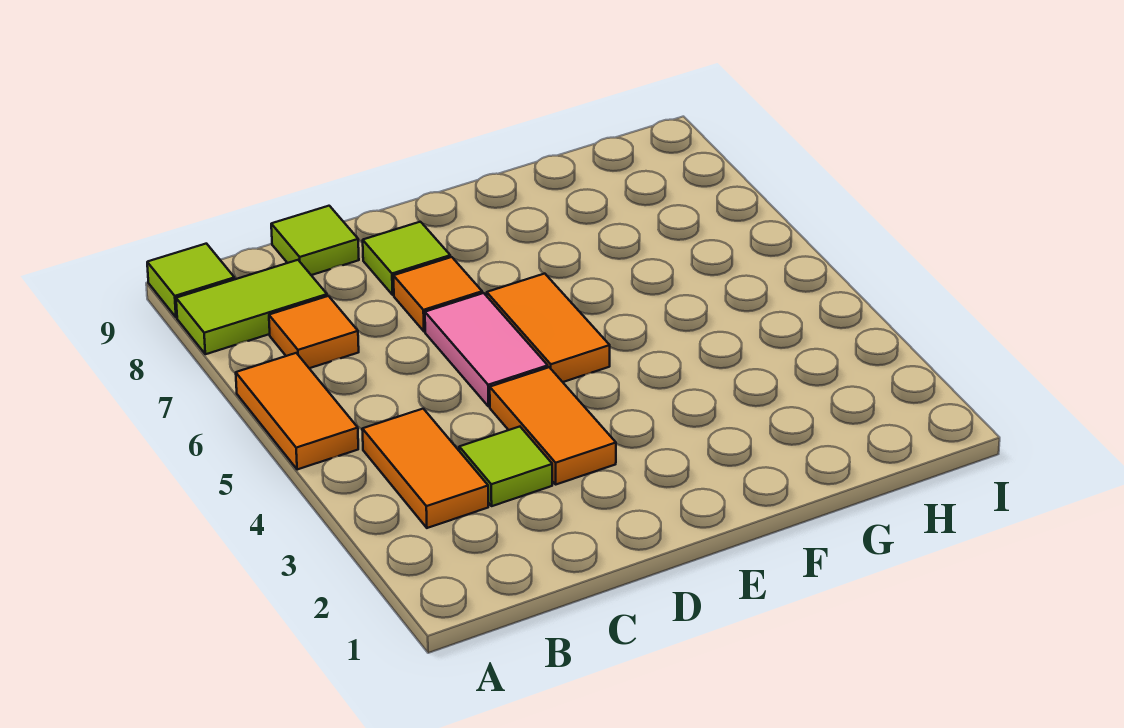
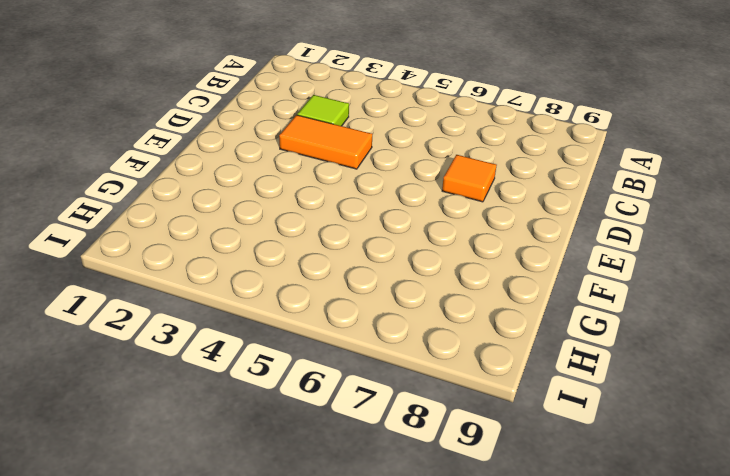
none -> orange tile A5:A6 level 1
none -> lime tile A8:B8 level 1
none -> lime tile A9 level 1

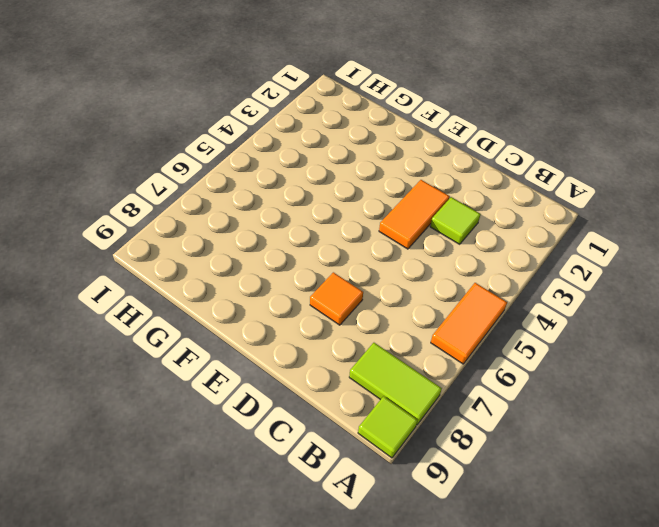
none -> orange tile B3:B4 level 1
none -> orange tile B7 level 1
none -> lime tile C9 level 1

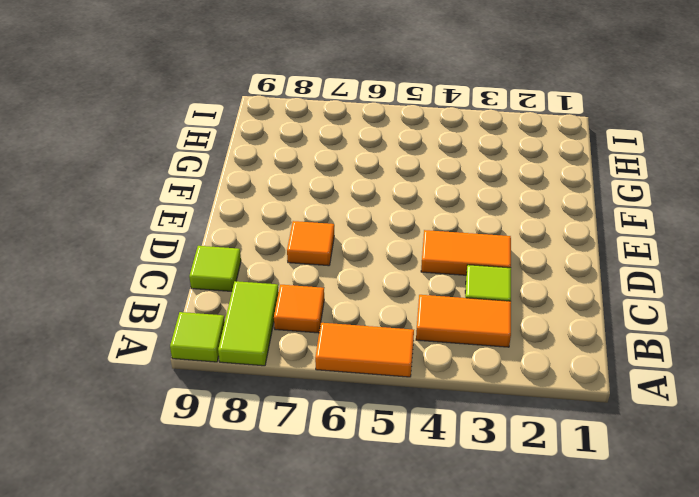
none -> pink tile D5:D6 level 1
none -> lime tile D8 level 1
none -> orange tile E5:E6 level 1

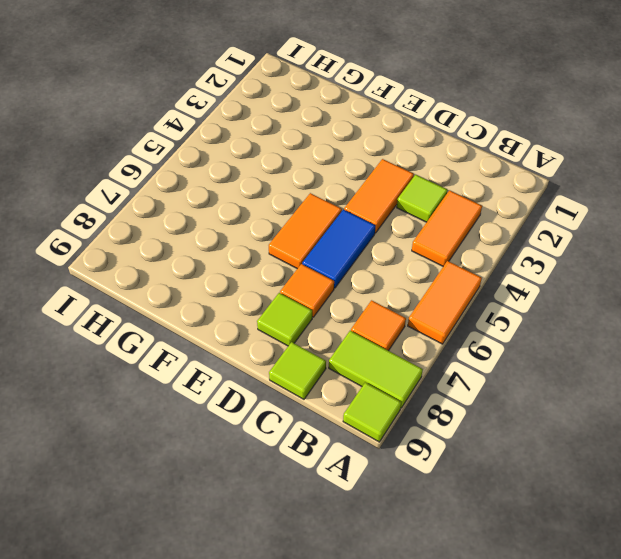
blue tile D5:D6 level 1 -> pink tile D5:D6 level 1

